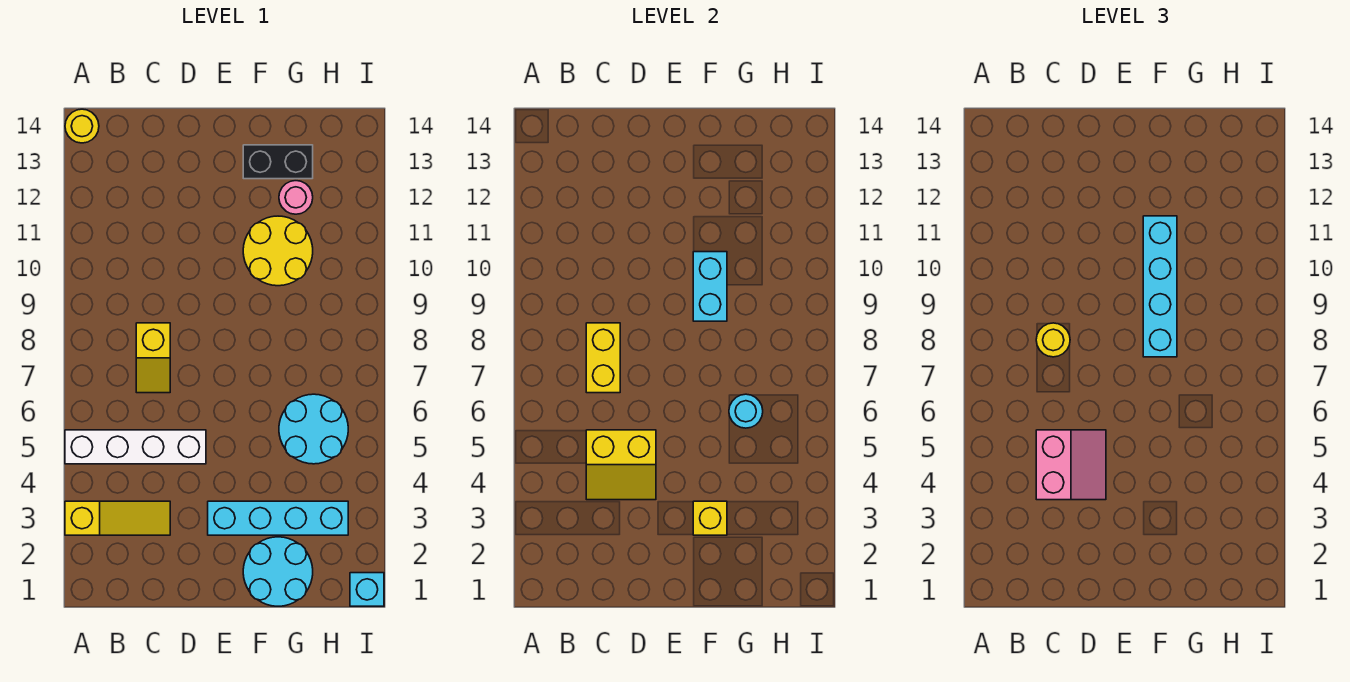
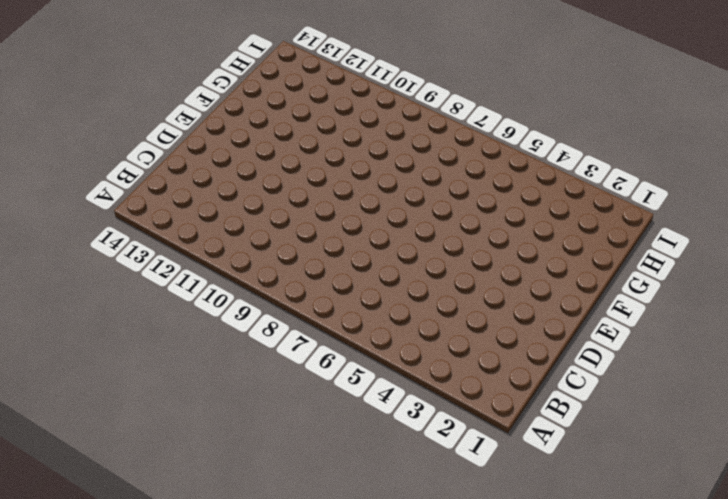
none -> yellow slope A3:C3 level 1 top A
none -> white brick A5:D5 level 1
none -> yellow round brick A14 level 1

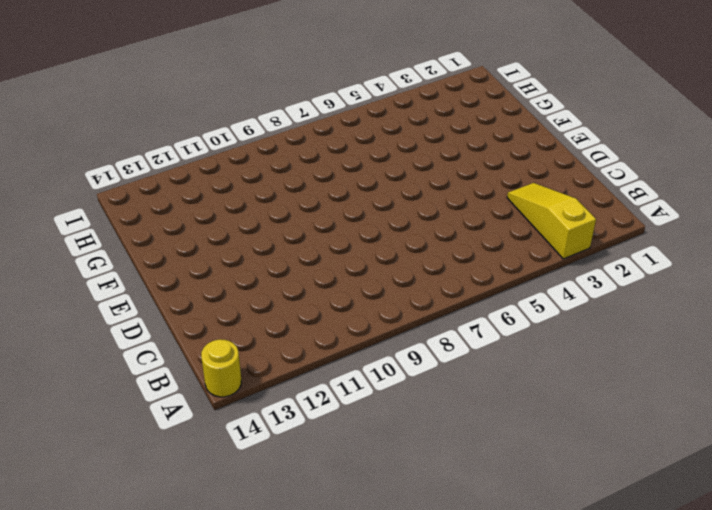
none -> white brick A5:D5 level 1
none -> yellow slope C7:C8 level 1 top 8
none -> cyan brick E3:H3 level 1

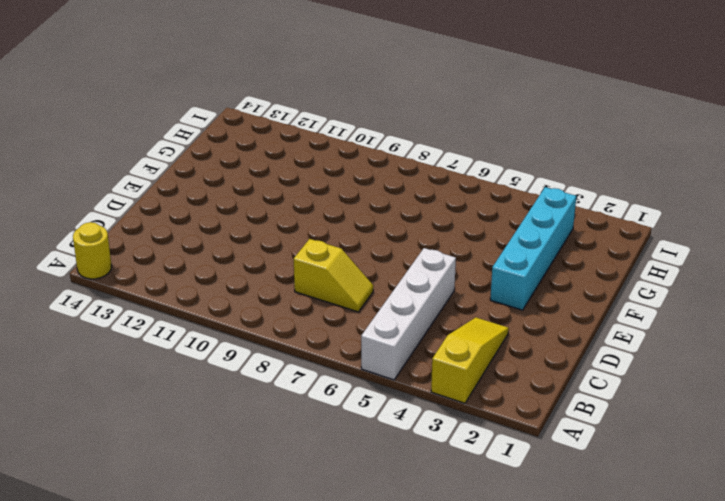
none -> cyan round brick F1:G2 level 1
none -> yellow round brick F10:G11 level 1
none -> black brick F13:G13 level 1

